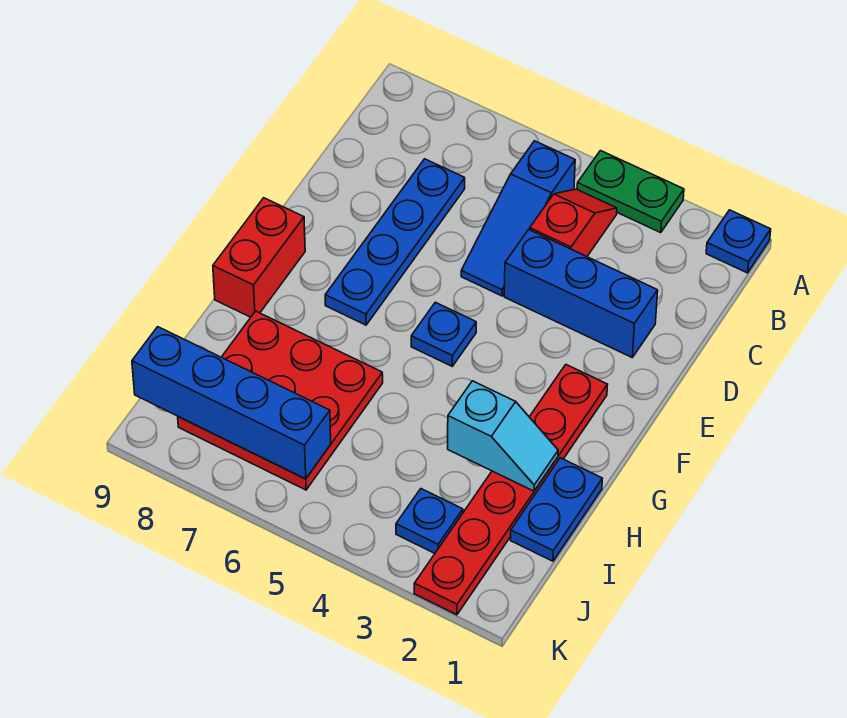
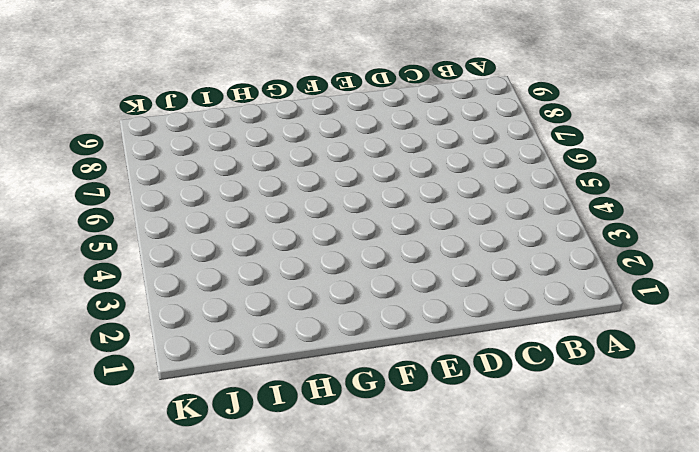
none -> blue plate A1 level 1
none -> green plate A3:A4 level 1
none -> red slope B4:C4 level 1 top C

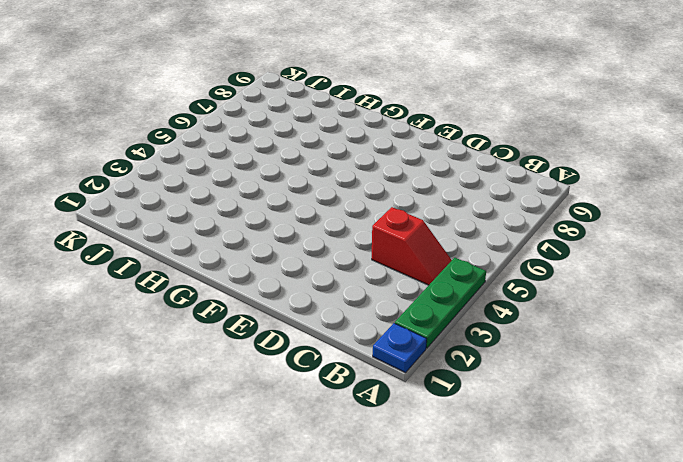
green plate A2:A4 level 1 -> green plate A3:A4 level 1
none -> blue slope B5:D5 level 1 top B
none -> blue plate C7:F7 level 1
none -> blue brick D2:D4 level 1

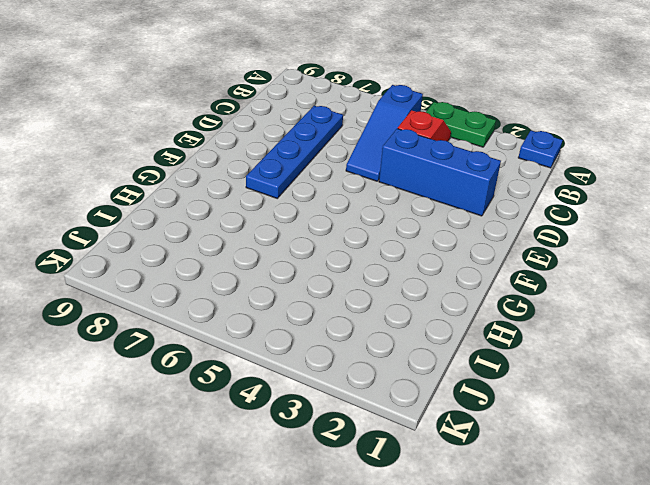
none -> red plate F2:K2 level 1
none -> blue plate F5 level 1
none -> red brick F9:G9 level 1

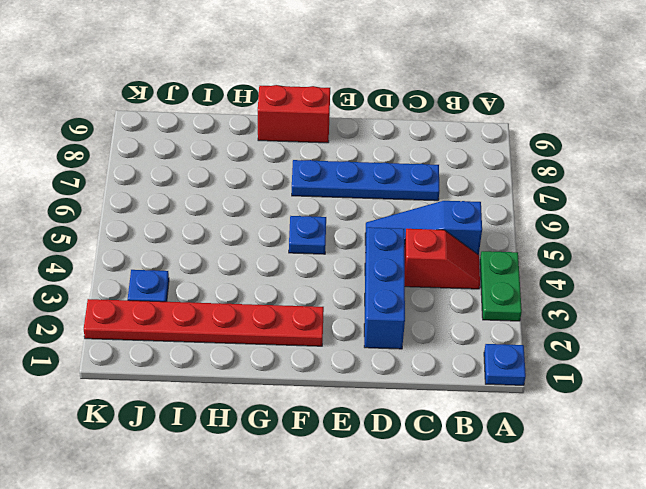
none -> blue plate H1:I1 level 1
none -> red plate H6:J8 level 1
none -> cyan slope H2:H3 level 2 top 3

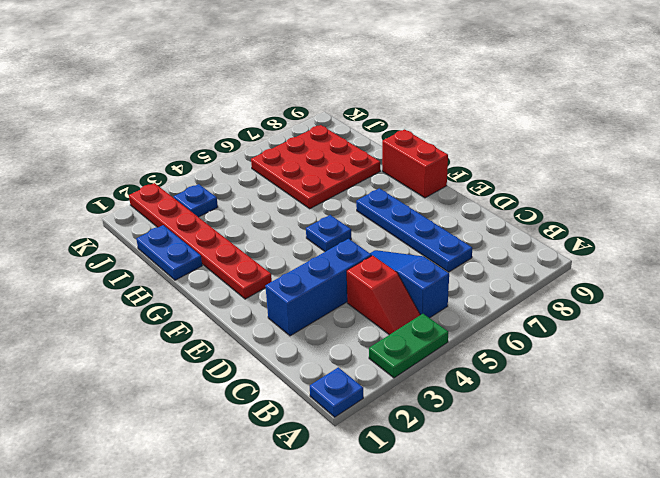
none -> cyan slope H2:H3 level 2 top 3
none -> blue brick J6:J9 level 2

